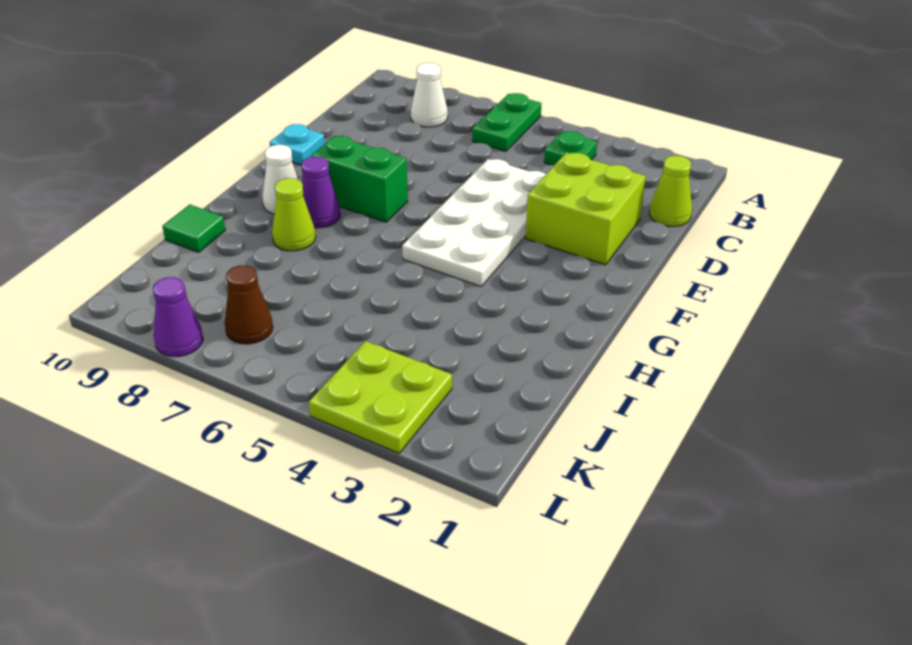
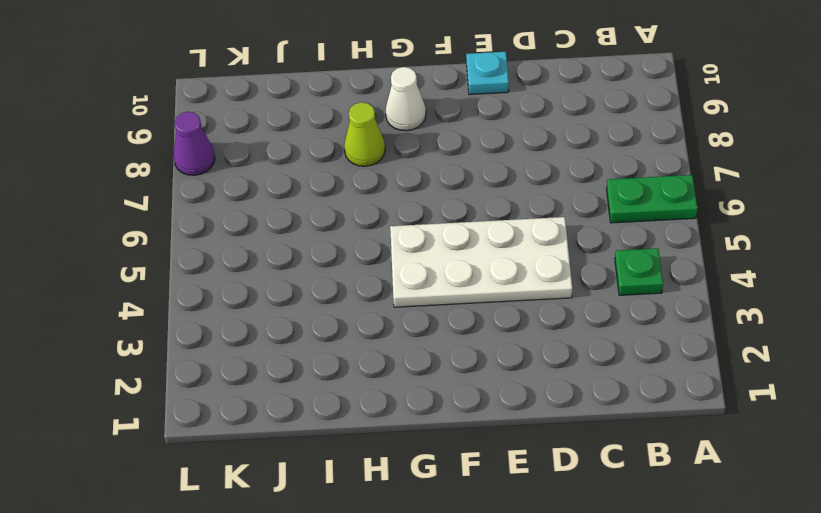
none -> white cone B8 level 1
none -> lime cone C1 level 1
none -> lime brick D2:E3 level 1

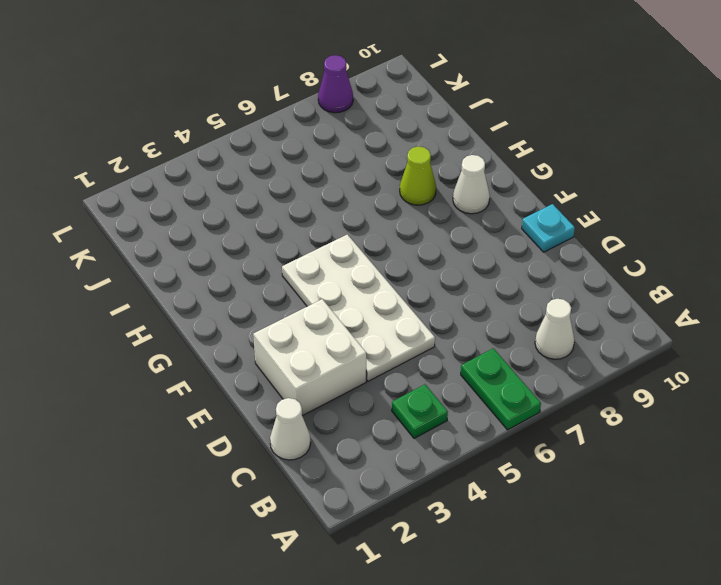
white cone C1 level 1 -> lime cone C1 level 1
white brick D2:E3 level 1 -> lime brick D2:E3 level 1
none -> green brick F7:F8 level 1
none -> purple cone G8 level 1
none -> green tile I10 level 1

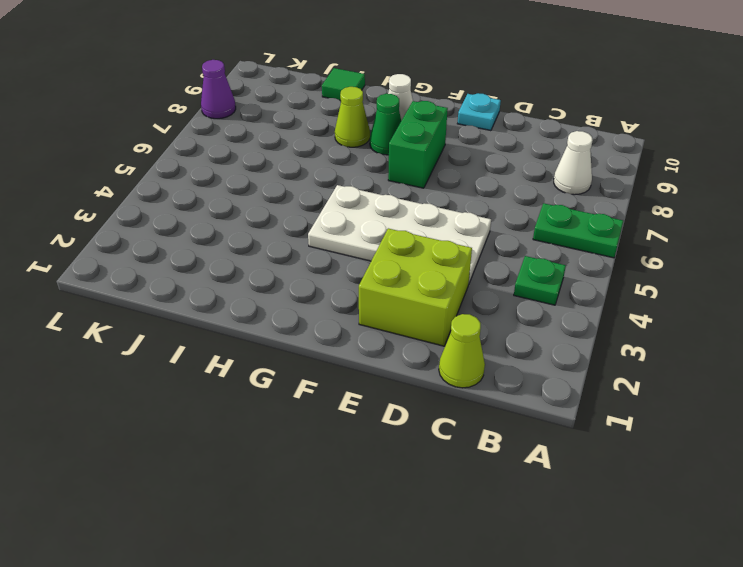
green cone G8 level 1 -> purple cone G8 level 1
none -> lime plate K3:L4 level 1
none -> brown cone K7 level 1

